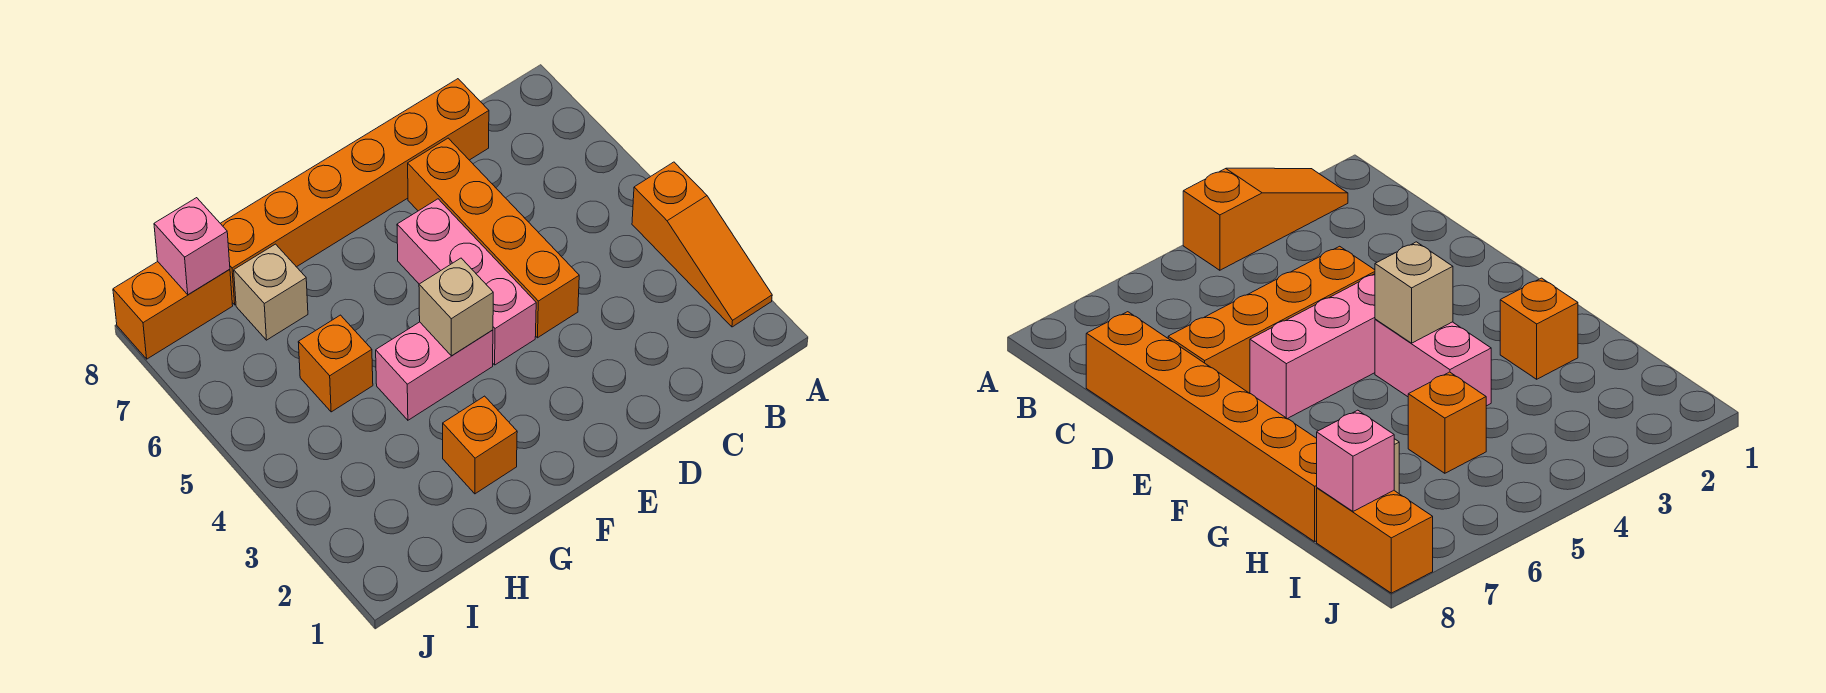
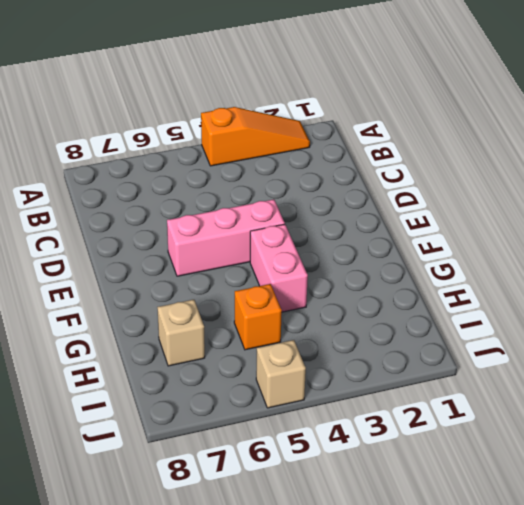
tan brick J5 level 1 -> tan brick F4 level 2
none -> orange brick C8:H8 level 1
none -> orange brick D4:D7 level 1

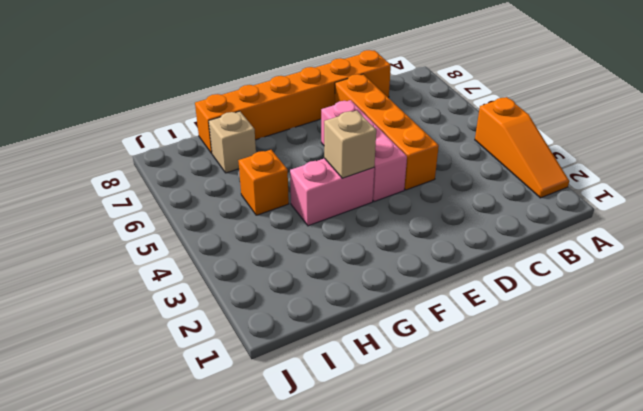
none -> orange brick G2 level 1
none -> orange brick I8:J8 level 1

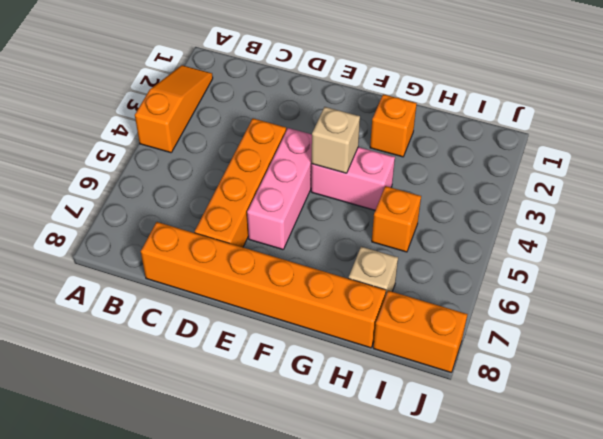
none -> pink brick I8 level 2

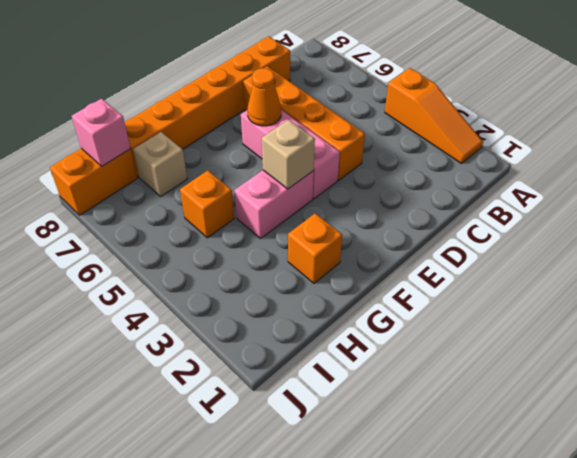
orange cone E6 level 2 -> none

